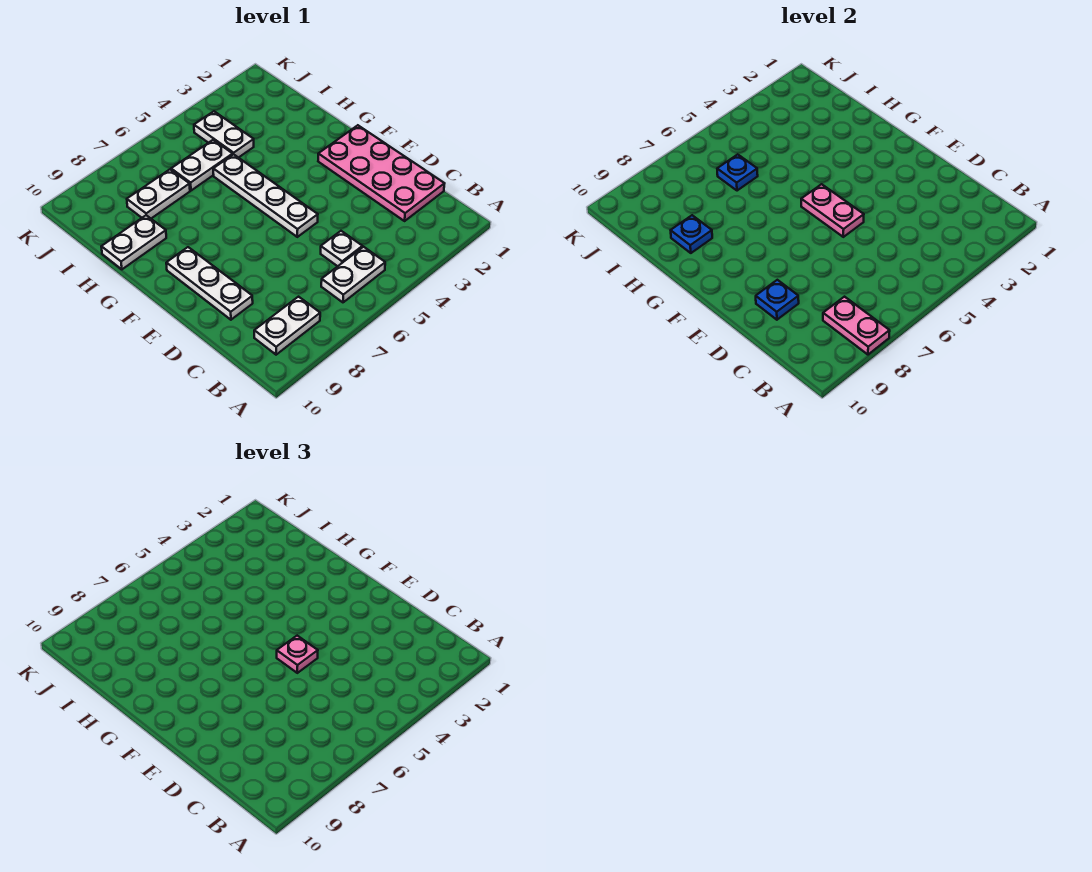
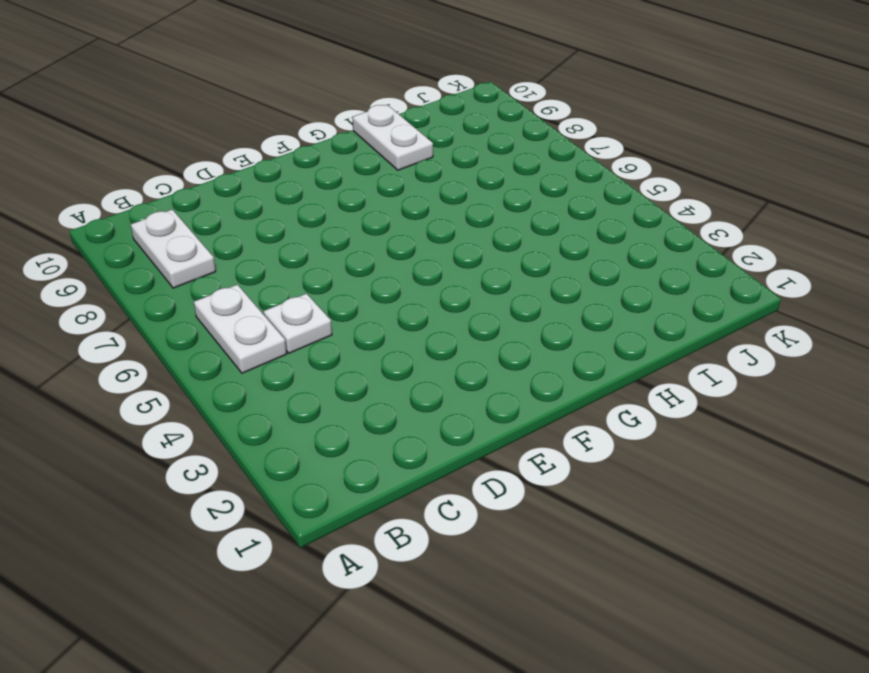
none -> pink plate C1:F2 level 1
none -> white plate D9:F9 level 1
none -> white plate E5:H5 level 1

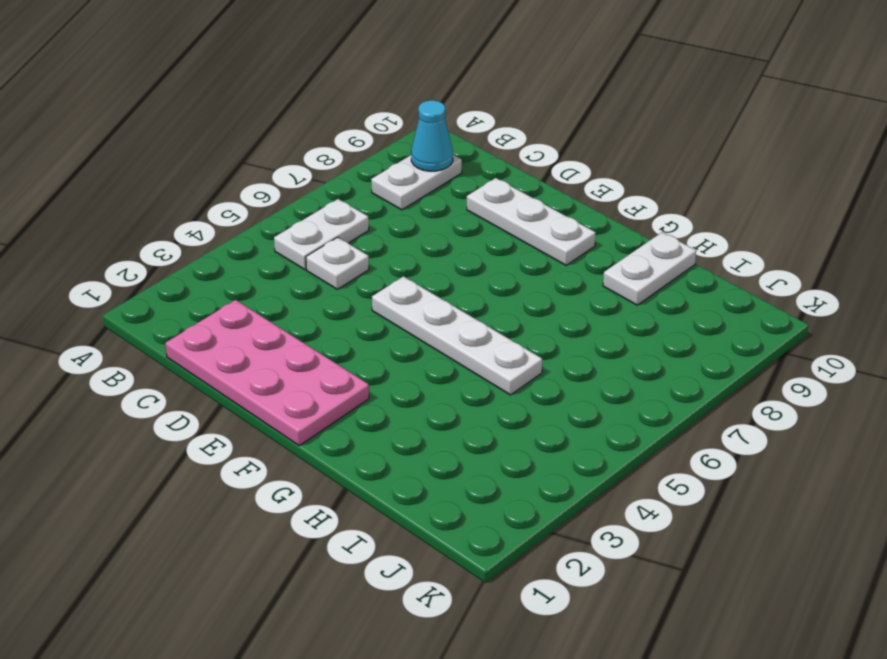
cyan cone B9 level 2 -> none
none -> white plate I4:J4 level 1
none -> white plate I5:I6 level 1
none -> white plate I7:I8 level 1

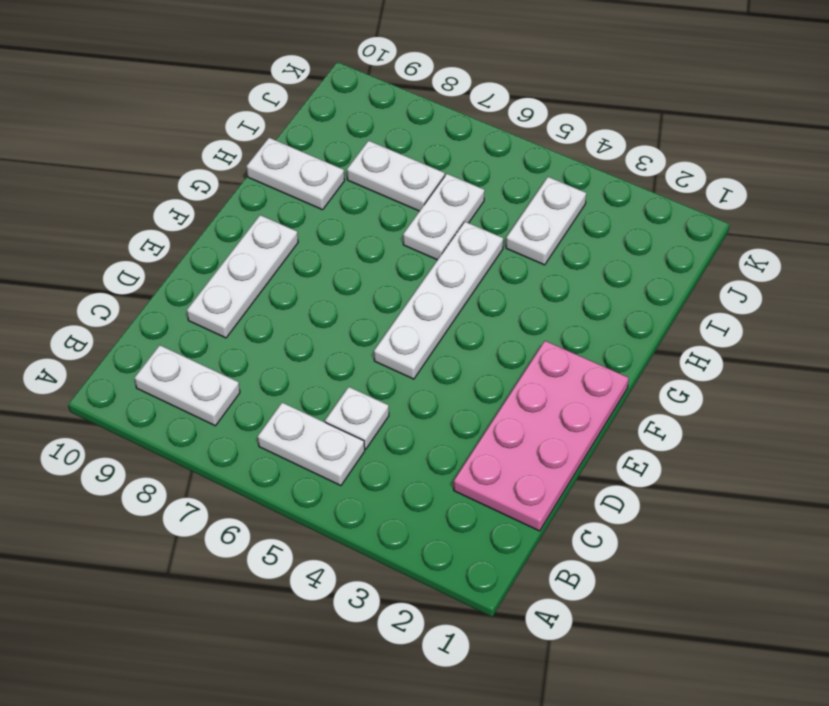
white plate H6:I6 level 1 -> white plate I5:I6 level 1
none -> pink plate A8:B8 level 2
none -> blue plate D9 level 2
none -> pink plate E5:F5 level 2

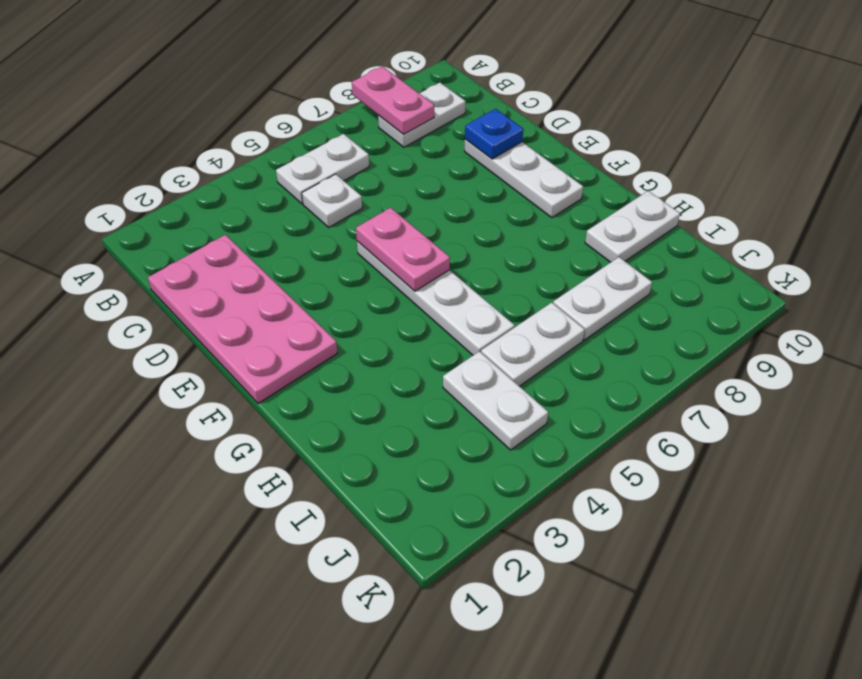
none -> blue plate H9 level 2
none -> blue plate I6 level 2
none -> pink plate E5 level 3

